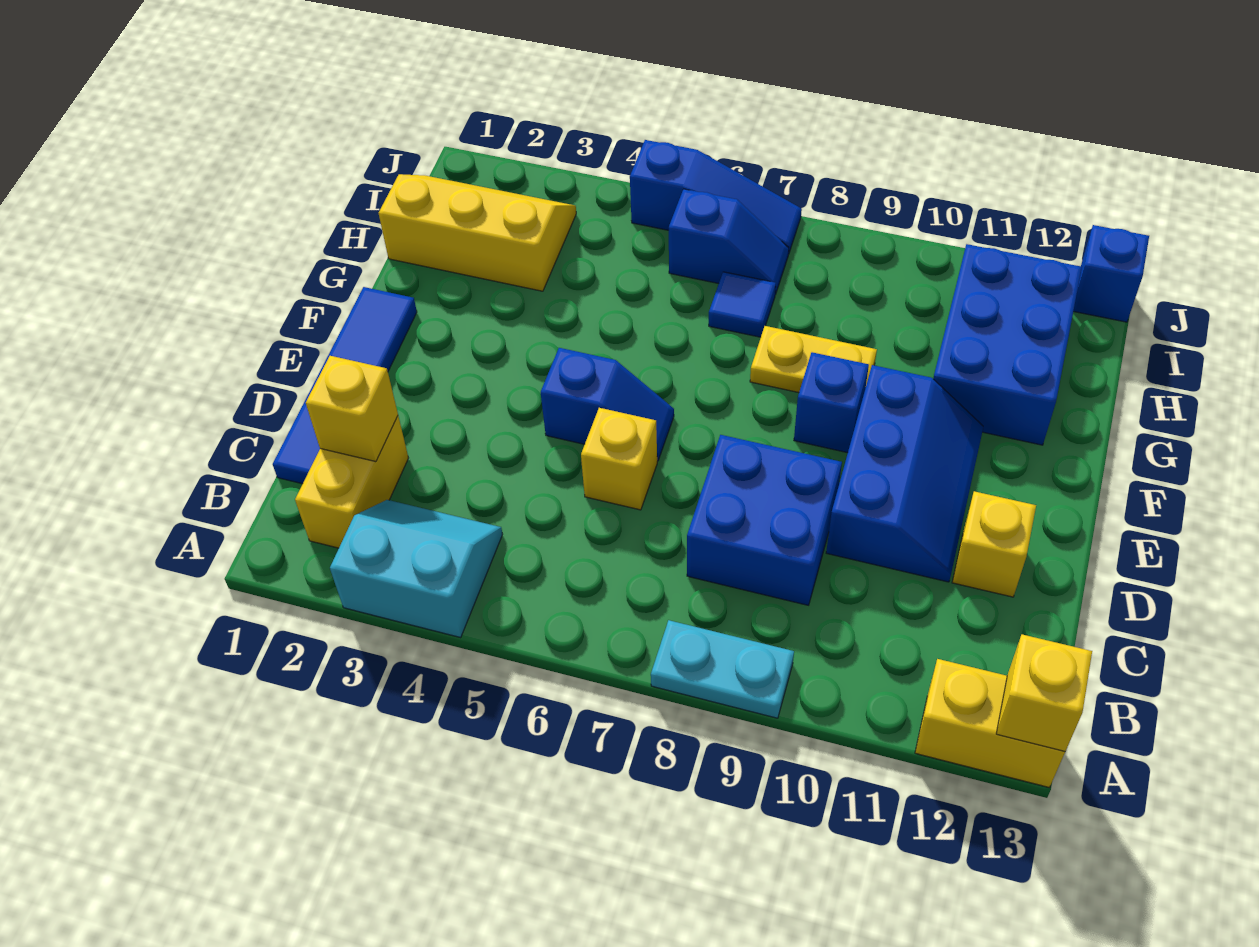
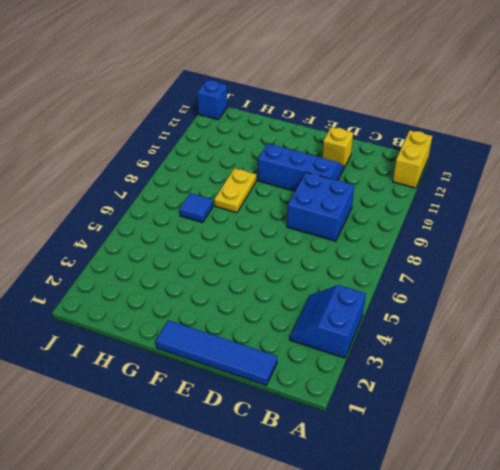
blue slope A3:B4 level 1 top A -> cyan slope A3:B4 level 1 top A
none -> cyan plate A8:A9 level 1
none -> yellow brick B2:C2 level 1
none -> yellow brick D6 level 1

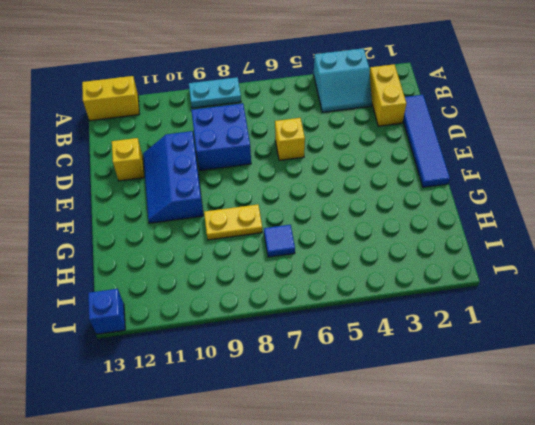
none -> blue slope E5:E6 level 1 top 5
none -> blue brick F9 level 1
none -> blue brick G11:I12 level 1

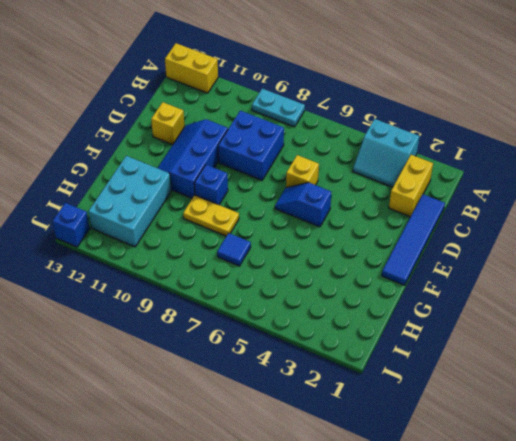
cyan brick G11:I12 level 1 -> blue brick G11:I12 level 1
none -> yellow slope H1:I3 level 1 top H
none -> blue slope I6:I7 level 1 top 6
none -> blue slope J5:J7 level 1 top 5

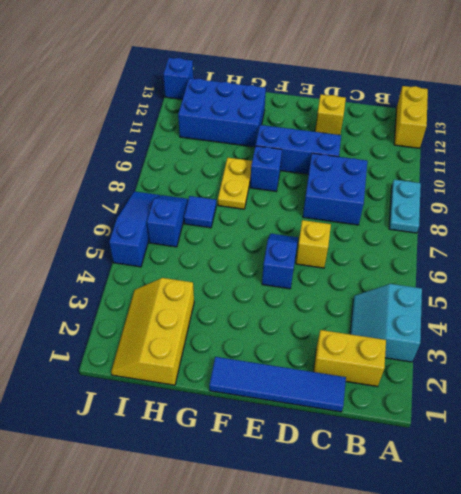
none -> yellow brick A13 level 2
none -> yellow brick C2 level 2

